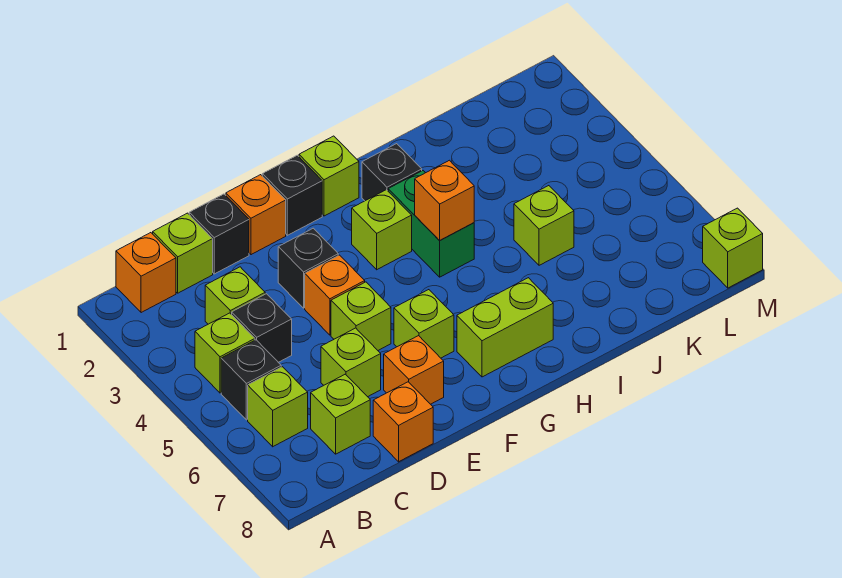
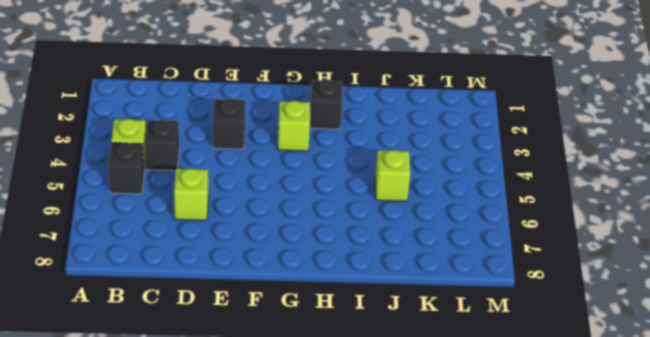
none -> orange brick B1 level 1
none -> lime brick B6 level 1
none -> lime brick C1 level 1

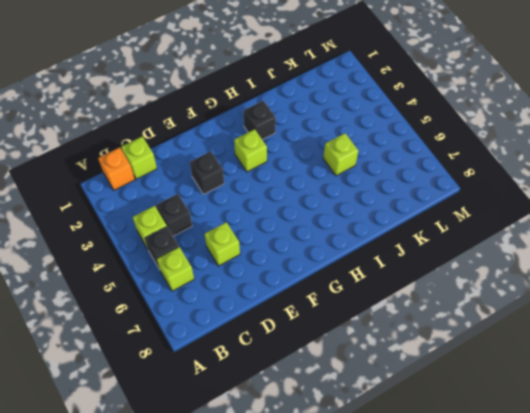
none -> lime brick C3 level 1
none -> lime brick C7 level 1
none -> black brick D1 level 1

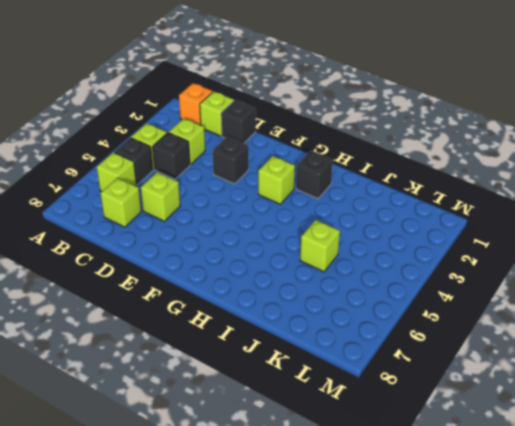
none -> orange brick D8 level 1
none -> orange brick E1 level 1
none -> orange brick E4 level 1

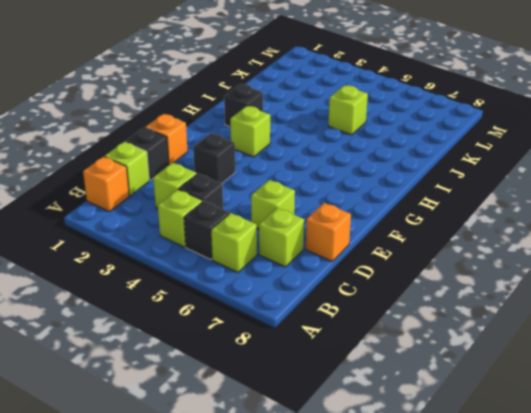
none -> orange brick E4 level 1
none -> lime brick E5 level 1
none -> orange brick E7 level 1

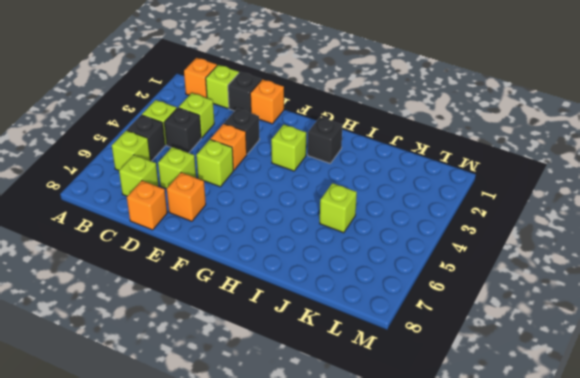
none -> black brick F1 level 1
none -> lime brick F6 level 1
none -> lime brick G1 level 1

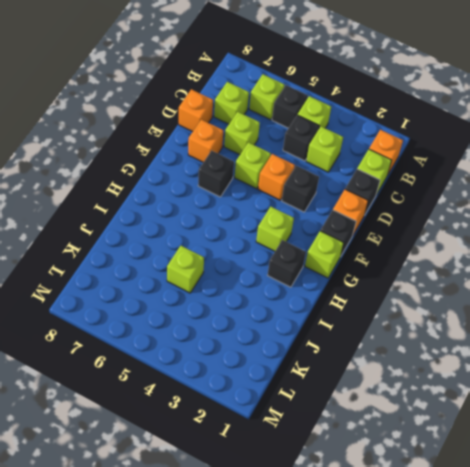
black brick F6 level 1 -> lime brick F6 level 1
none -> lime brick G7:H7 level 1
none -> green brick H3:H4 level 1
none -> lime brick M8 level 1

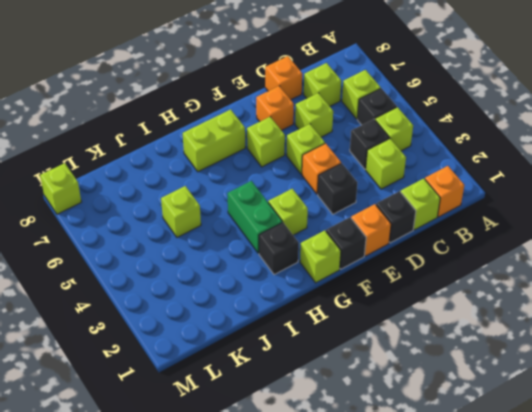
none -> orange brick H4 level 2

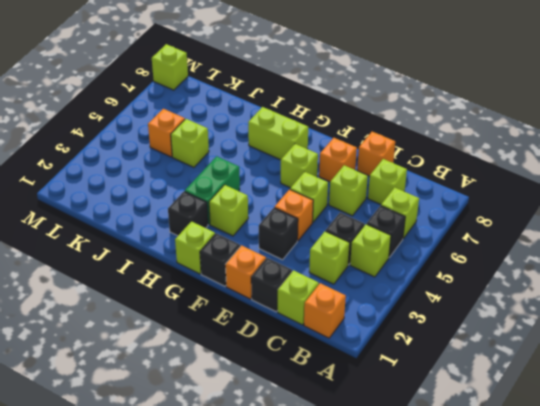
orange brick K5 level 1 -> orange brick H4 level 2

